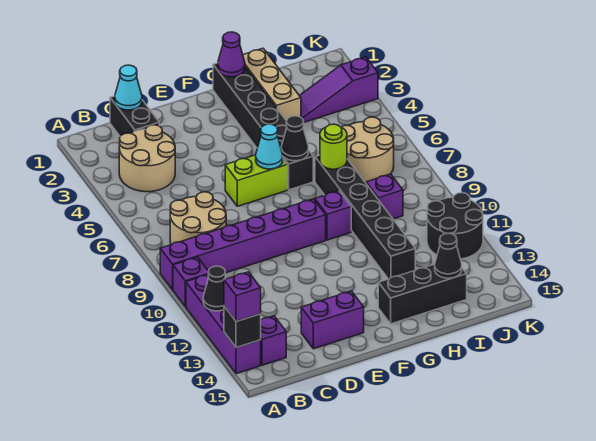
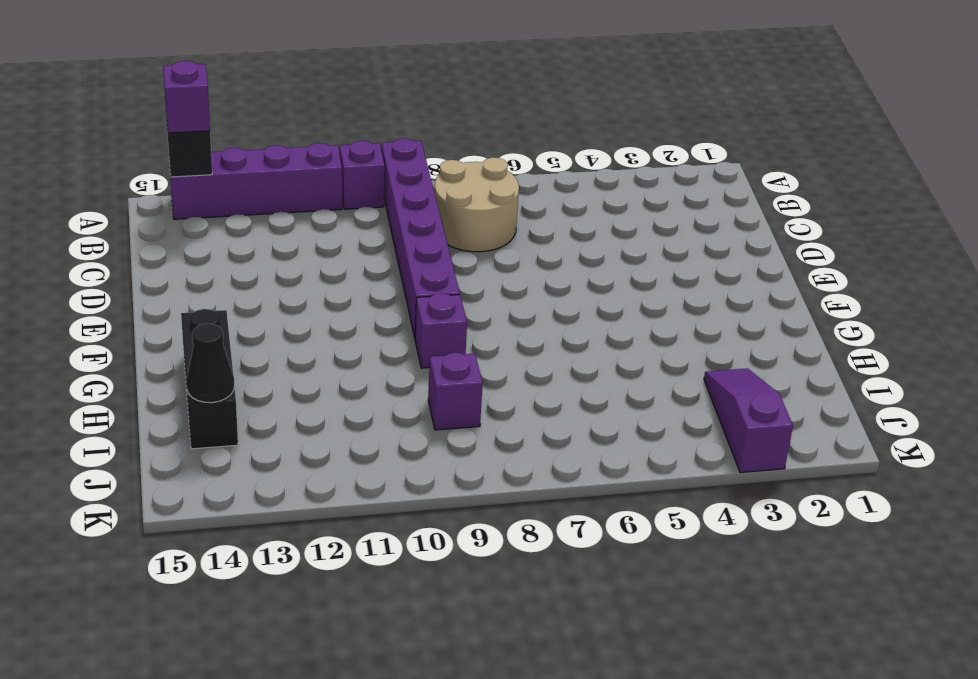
none -> tan round brick B3:C4 level 1
none -> purple brick B14 level 1
none -> black brick C1:C2 level 1

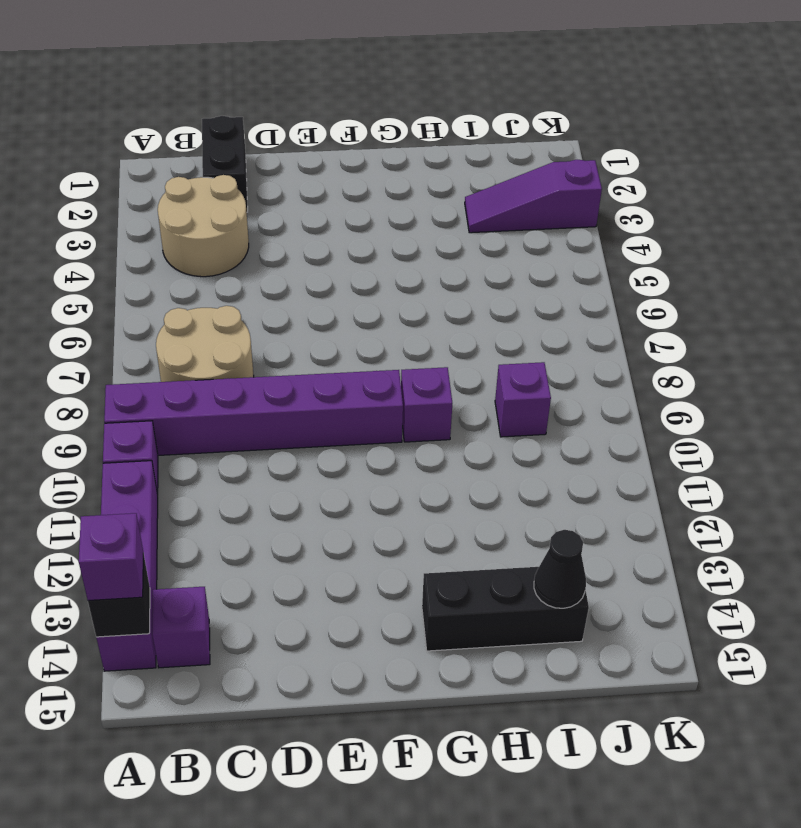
none -> purple brick D14:E14 level 1
none -> lime brick E6:F6 level 1
none -> black brick G1:G6 level 1

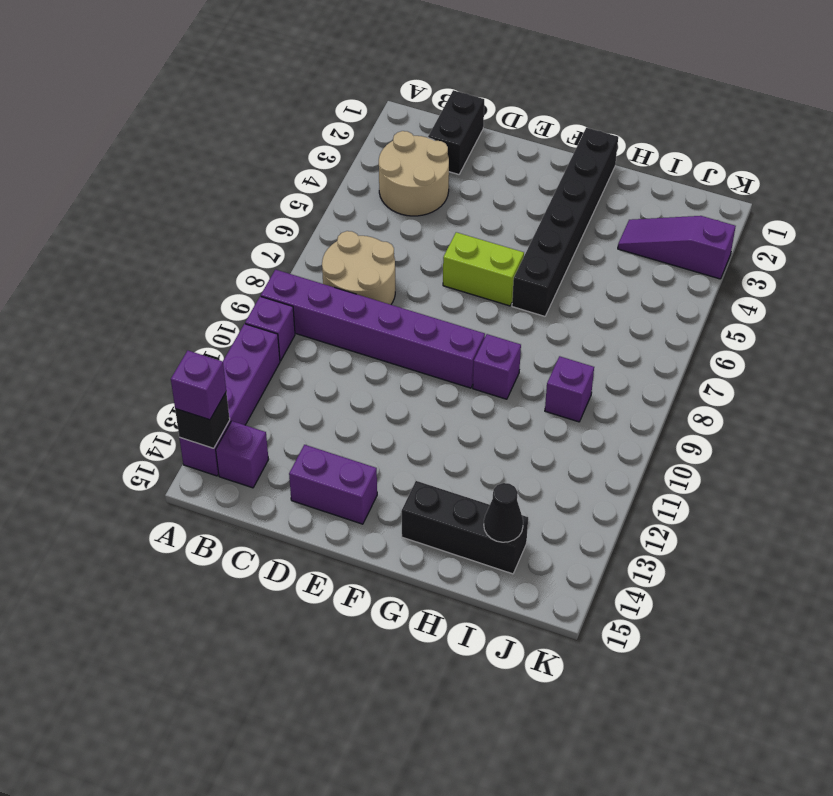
none -> tan brick H1:H3 level 1
none -> black brick H7:H12 level 1
none -> tan round brick I6:J7 level 1

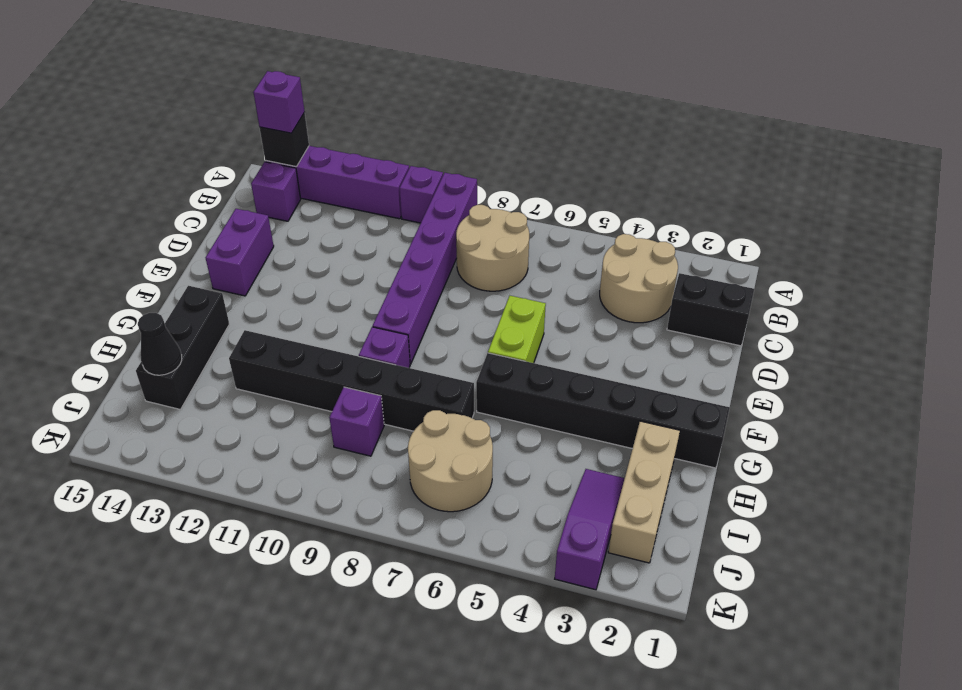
tan brick H2:J2 level 1 -> tan brick H1:H3 level 1
none -> black round brick J11:K12 level 1
none -> black cone A12 level 2
none -> cyan cone C1 level 2

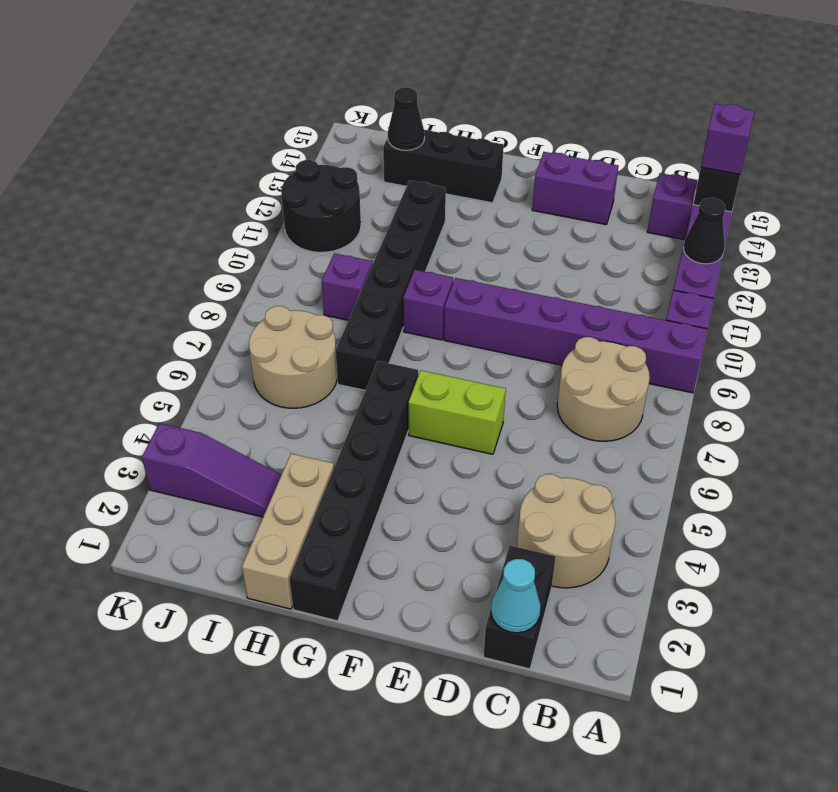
none -> cyan cone F6 level 2
none -> purple cone G1 level 2
none -> black cone G6 level 2

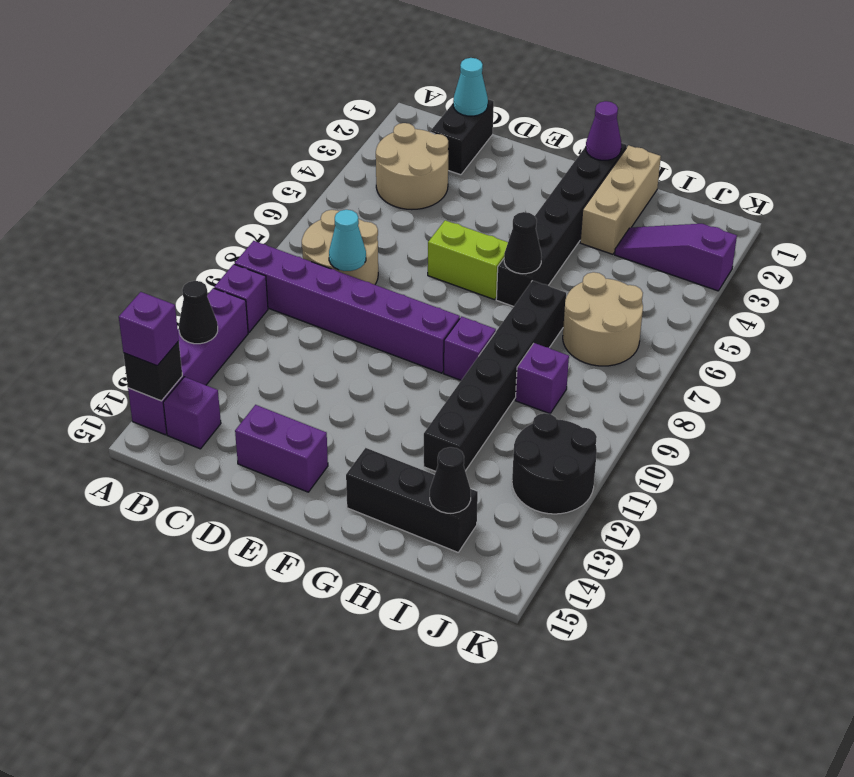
cyan cone C8 level 2 -> cyan cone F6 level 2
none -> lime round brick H7 level 2

